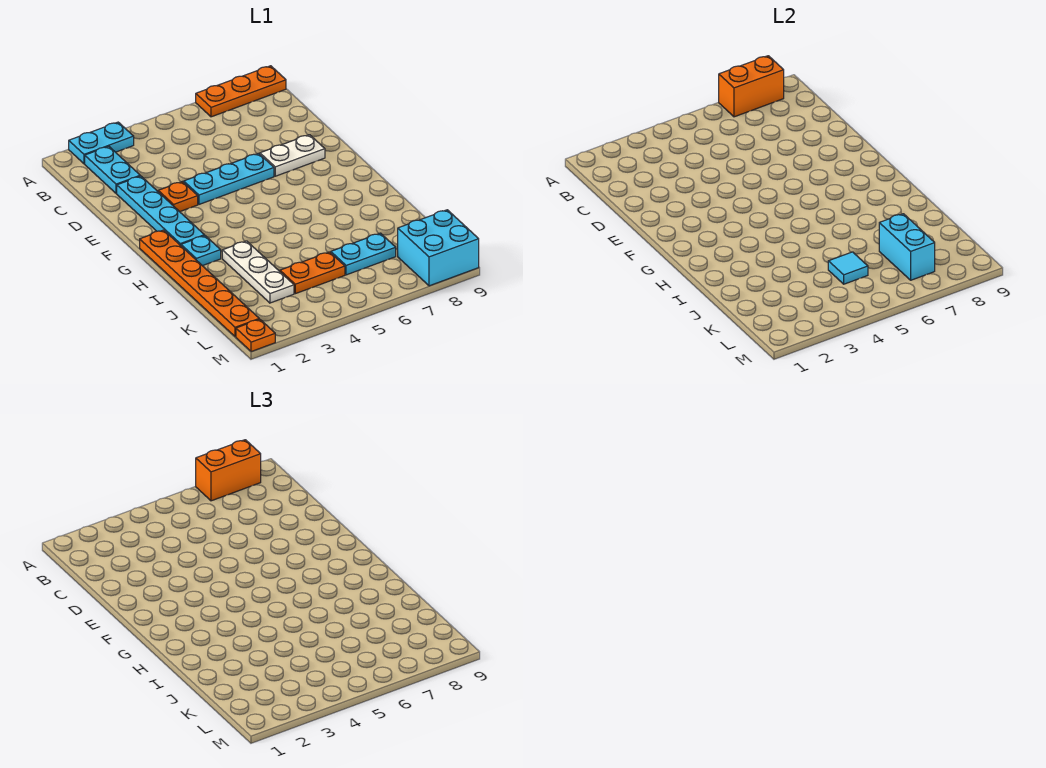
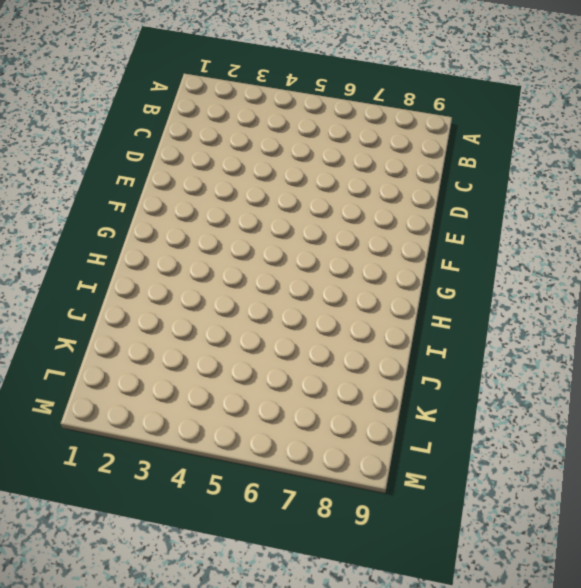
none -> cyan plate A2:A3 level 1
none -> orange plate A7:A9 level 1
none -> cyan plate B2:C2 level 1

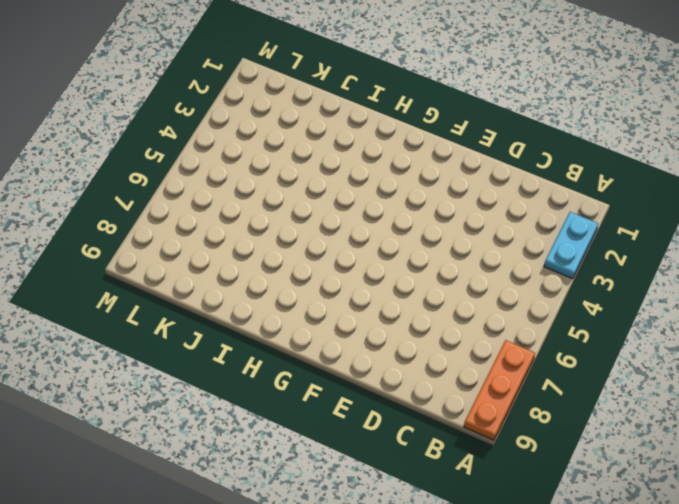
none -> cyan plate B2:C2 level 1
none -> cyan plate D2:G2 level 1
none -> orange plate E3 level 1

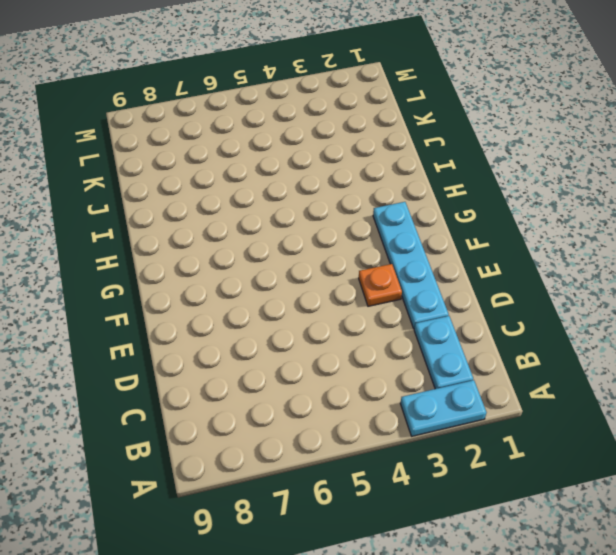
none -> orange plate A7:A9 level 1
none -> cyan plate E4:E6 level 1
none -> white plate E7:E8 level 1

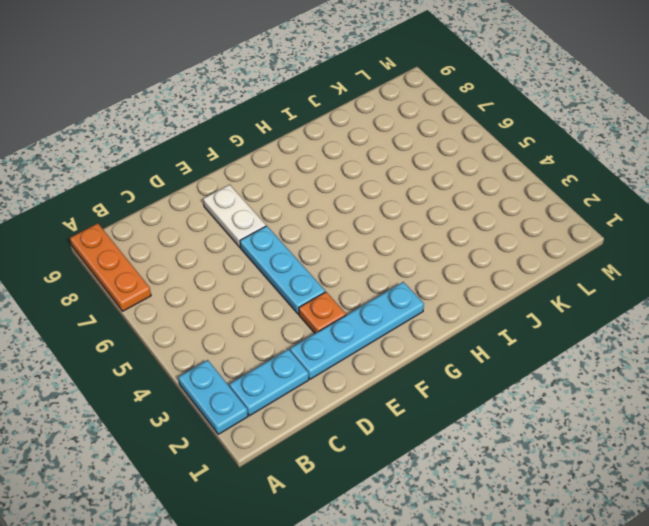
none -> orange plate G1:L1 level 1
none -> cyan plate H2 level 1
none -> white plate I3:K3 level 1

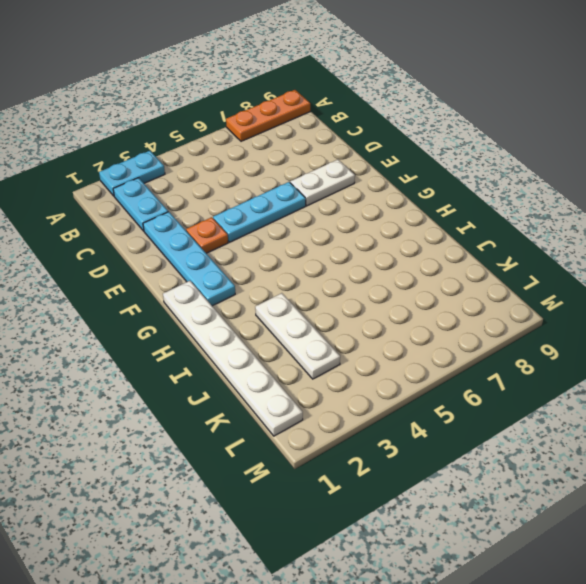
white plate G1:L1 level 1 -> orange plate G1:L1 level 1
none -> cyan plate H2 level 1
none -> orange plate K4:K5 level 1
none -> cyan plate K6:K7 level 1

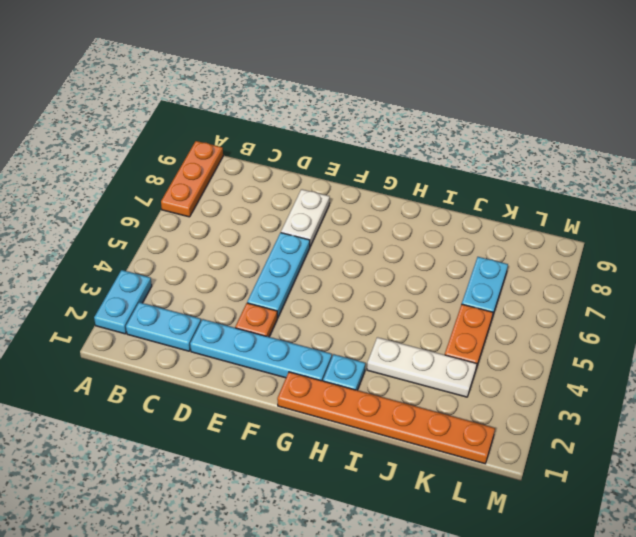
none -> cyan brick L8:M9 level 1
none -> orange plate M1 level 1
none -> orange brick A7:A8 level 2

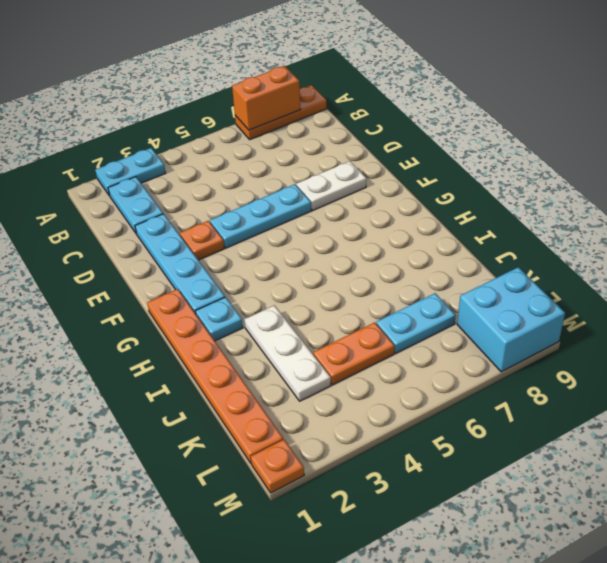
none -> cyan tile K5 level 2
none -> cyan brick K7:L7 level 2
none -> orange brick A7:A8 level 3

